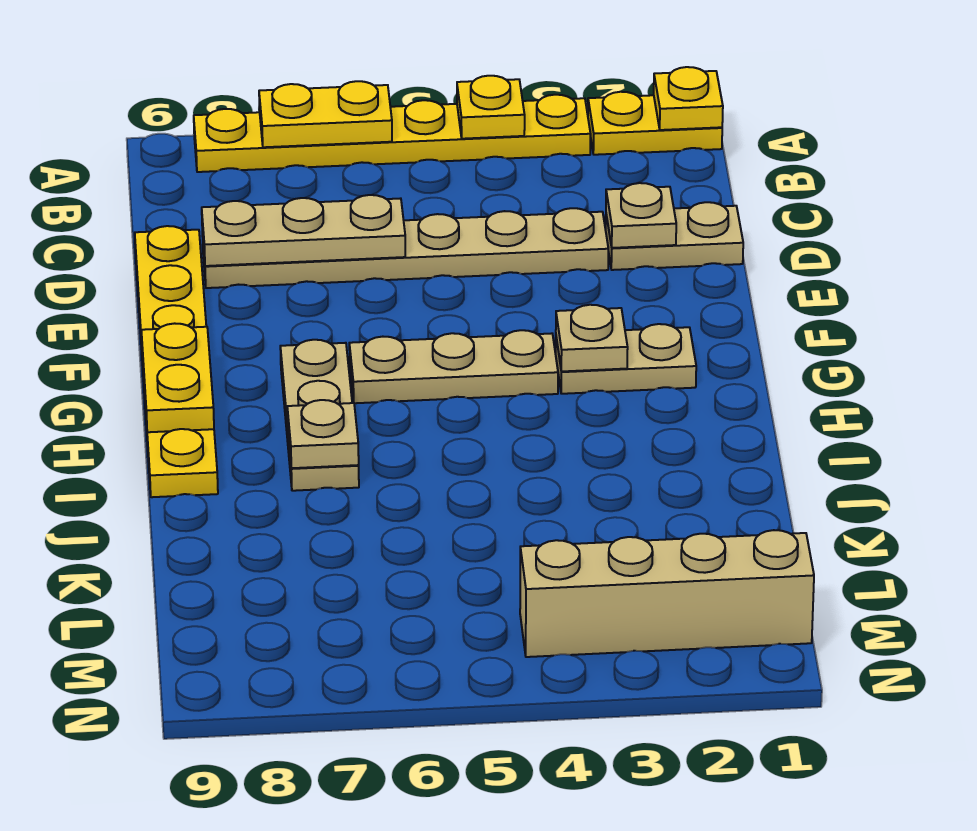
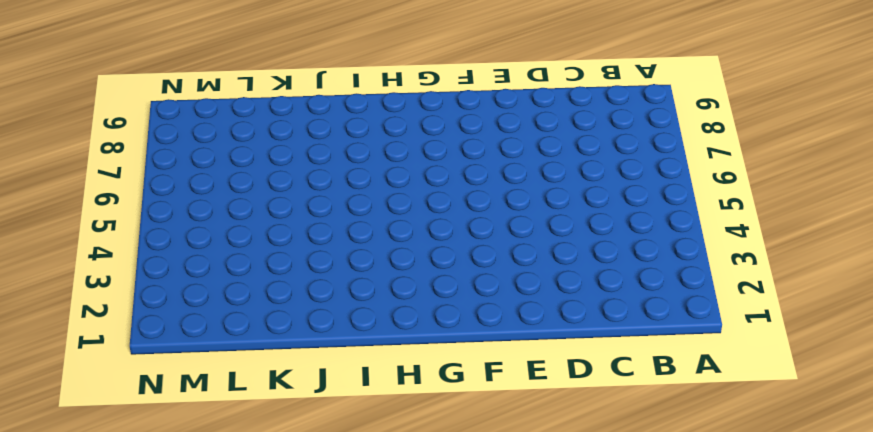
none -> yellow plate A1:A2 level 1
none -> yellow plate A3:A8 level 1
none -> tan plate D1:D2 level 1

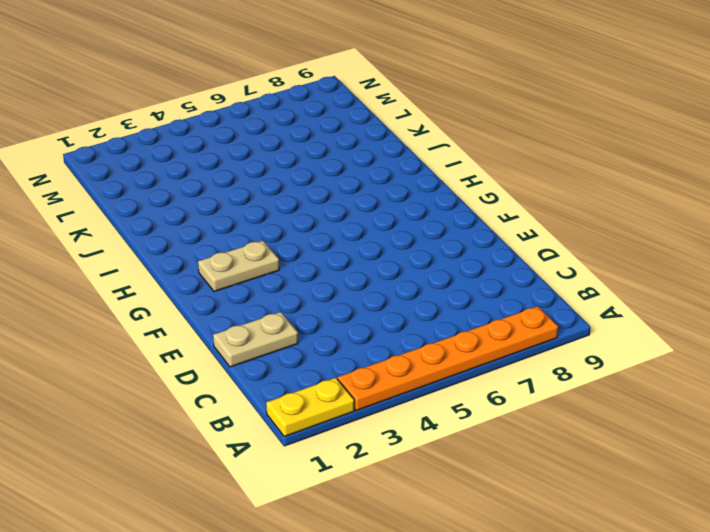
orange plate A3:A8 level 1 -> yellow plate A3:A8 level 1
none -> tan plate D3:D8 level 1
none -> yellow plate D9:I9 level 1
none -> tan plate G4:G6 level 1

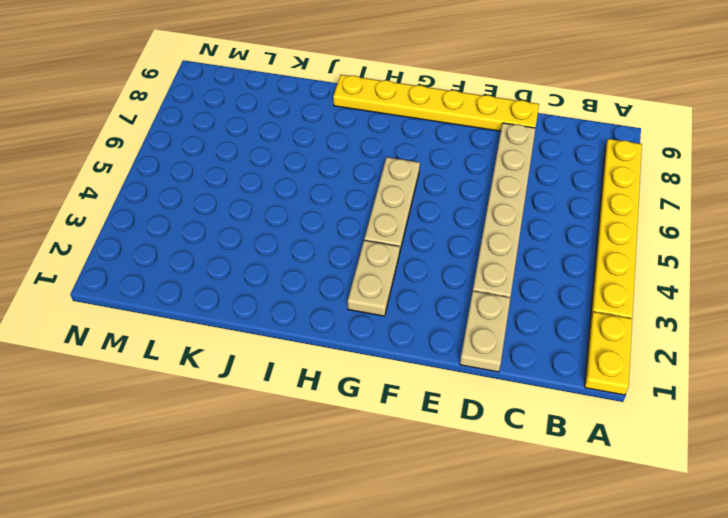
none -> tan plate G7:I7 level 1
none -> tan brick M1:M4 level 1
none -> yellow plate A1 level 2

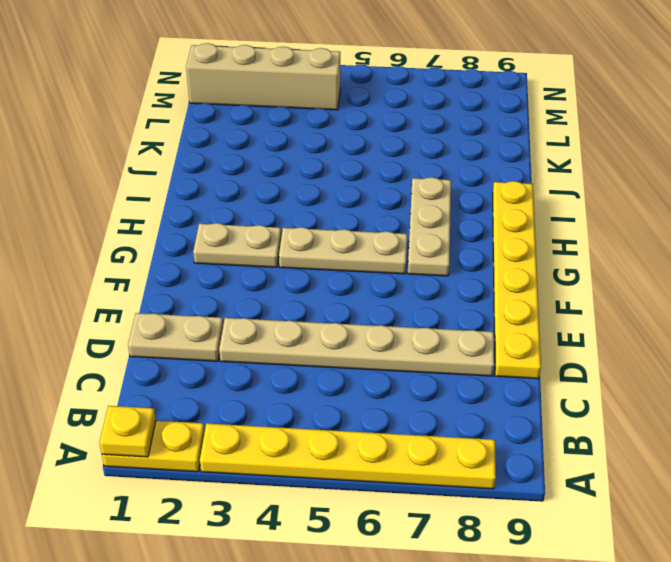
none -> yellow plate A4 level 2
none -> yellow plate A6:A7 level 2
none -> tan plate D2 level 2

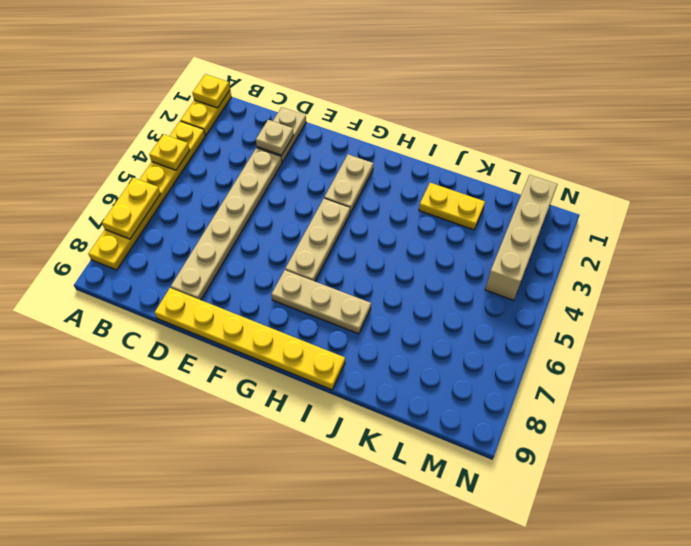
yellow plate J2:K2 level 1 -> yellow plate G9:H9 level 2
none -> tan plate D6:D8 level 2
none -> tan plate G3 level 2
none -> tan plate I7 level 2

